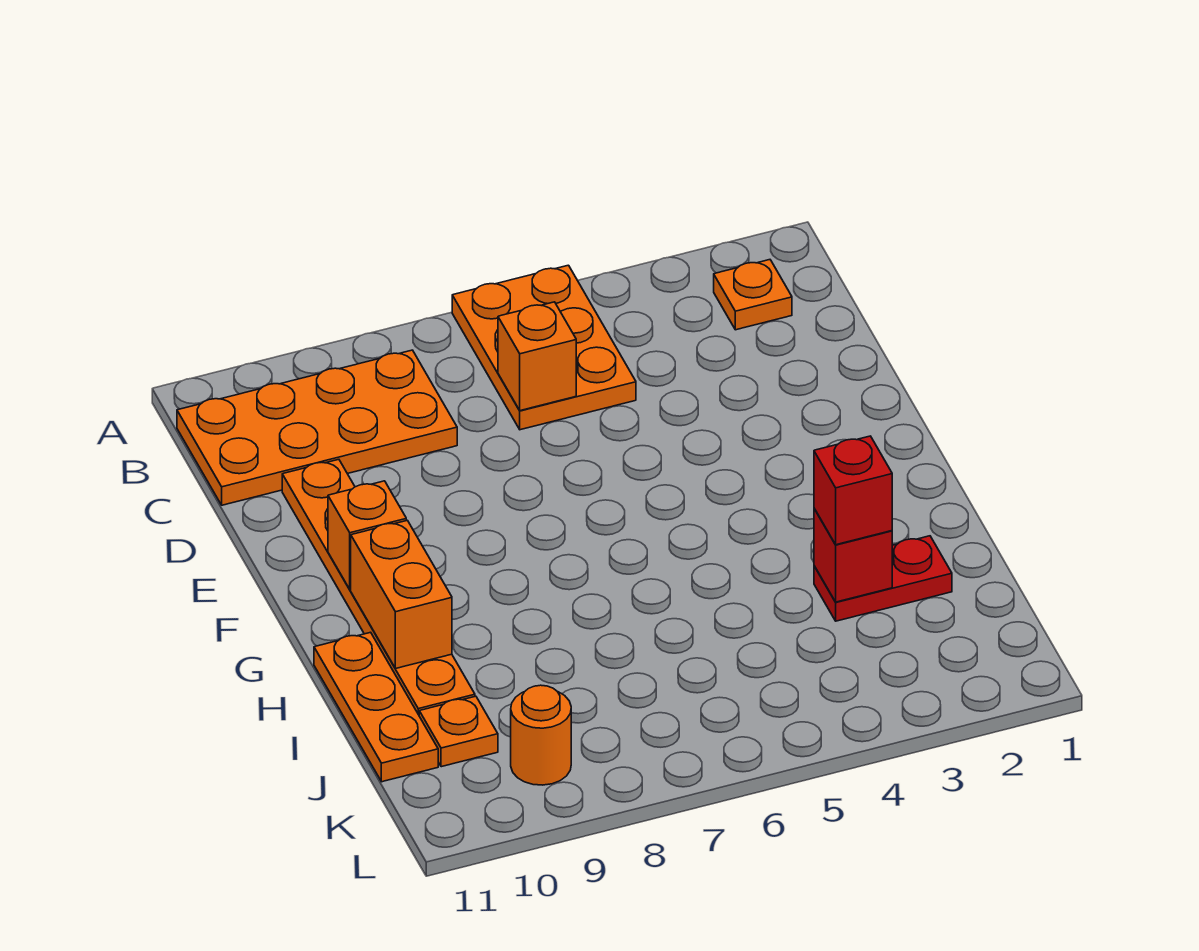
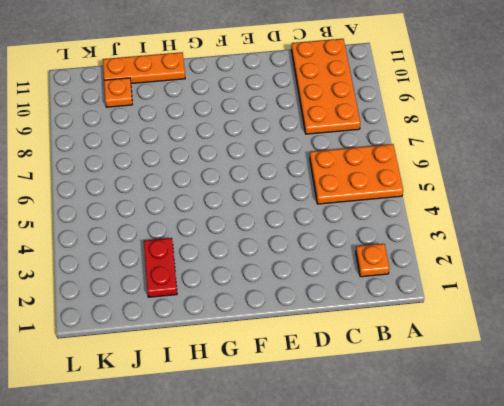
none -> orange plate D10:I10 level 1
none -> orange round brick K9 level 1
none -> orange brick C6 level 2

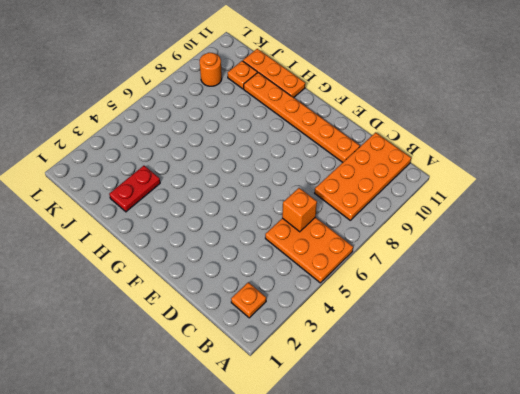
none -> orange brick F10 level 2
none -> orange brick G10:H10 level 2
none -> red brick I3 level 2

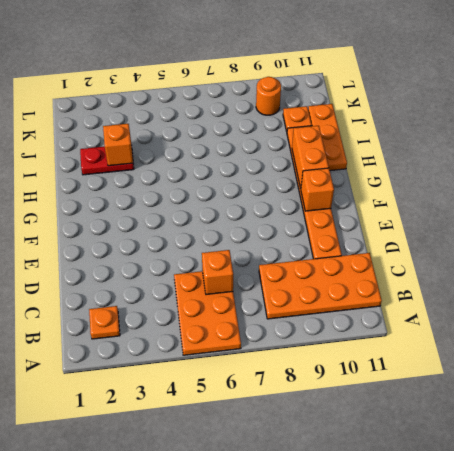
orange brick I3 level 2 -> red brick I3 level 2
none -> red brick I3 level 3

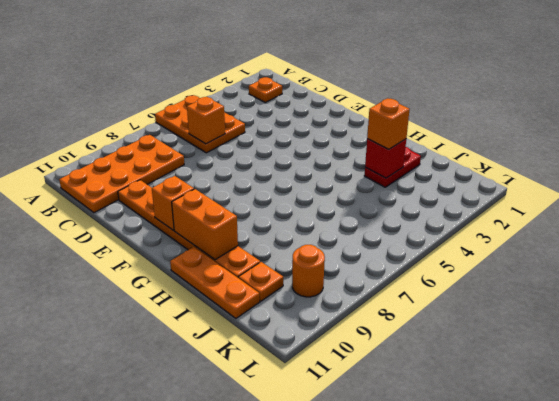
orange brick I3 level 3 -> red brick I3 level 3

